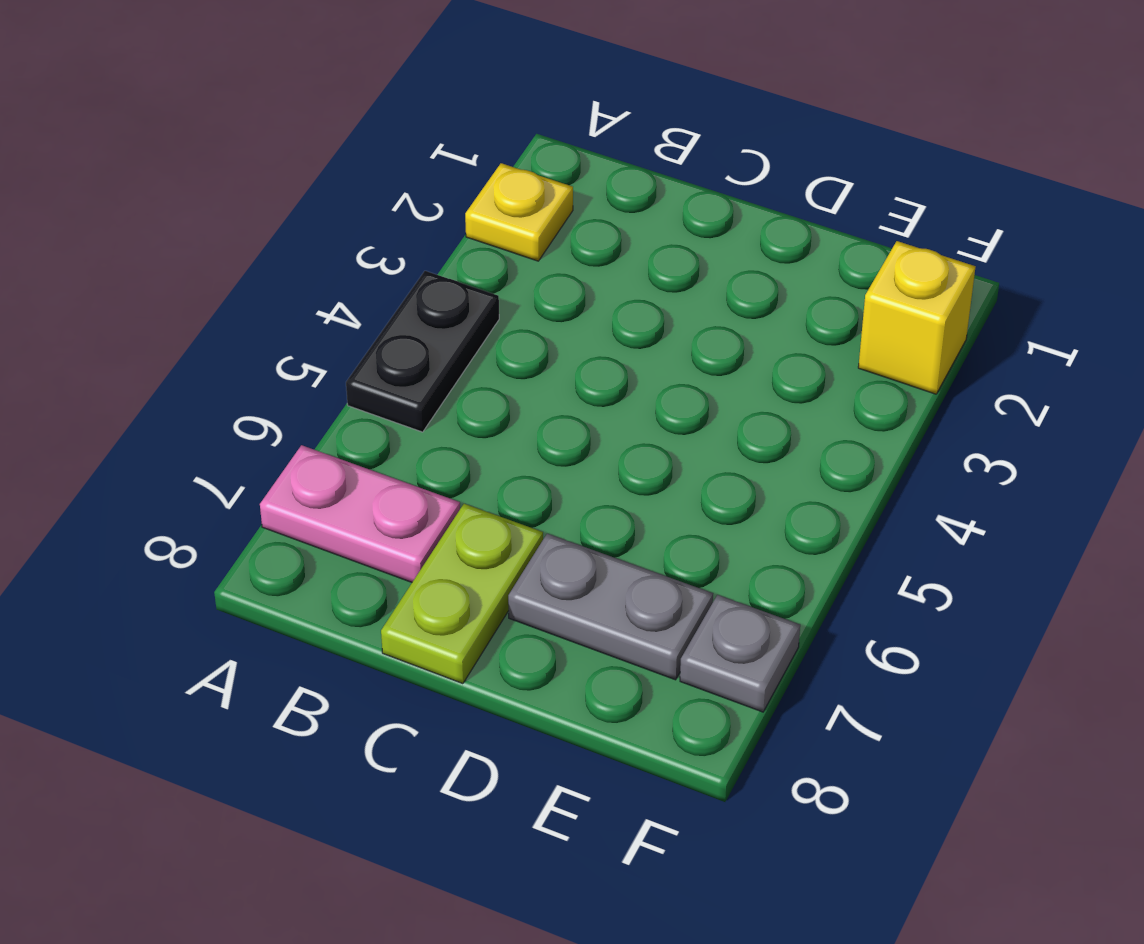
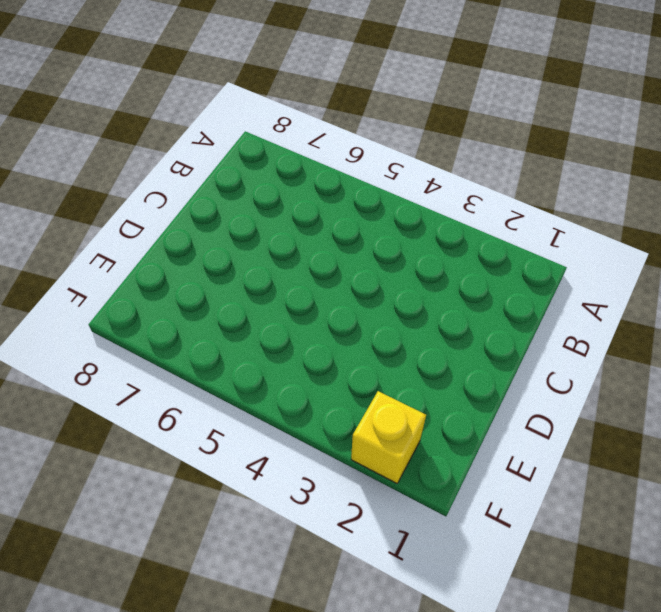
none -> yellow plate A2 level 1
none -> black plate A4:A5 level 1

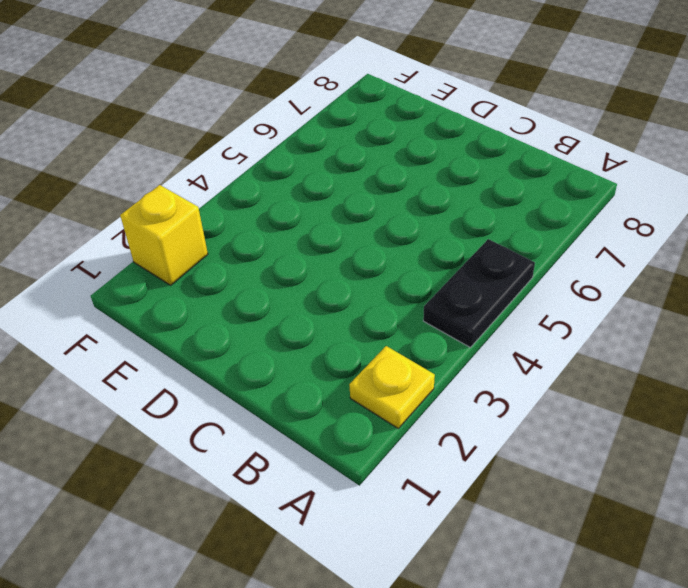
none -> pink plate A7:B7 level 1
none -> lime plate C7:C8 level 1

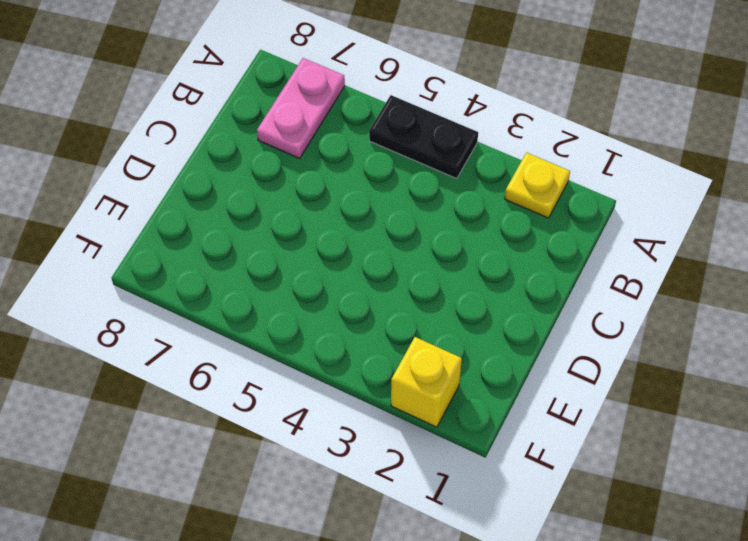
none -> lime plate C7:C8 level 1
none -> grey plate D7:E7 level 1

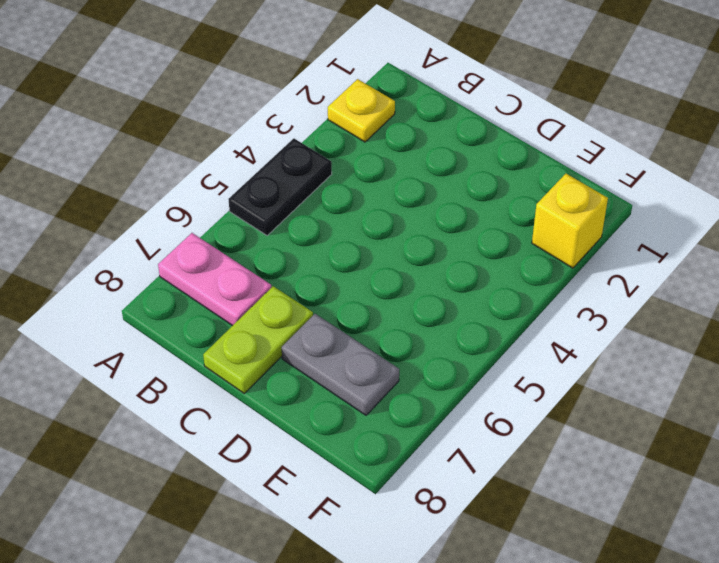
none -> grey plate F7 level 1

